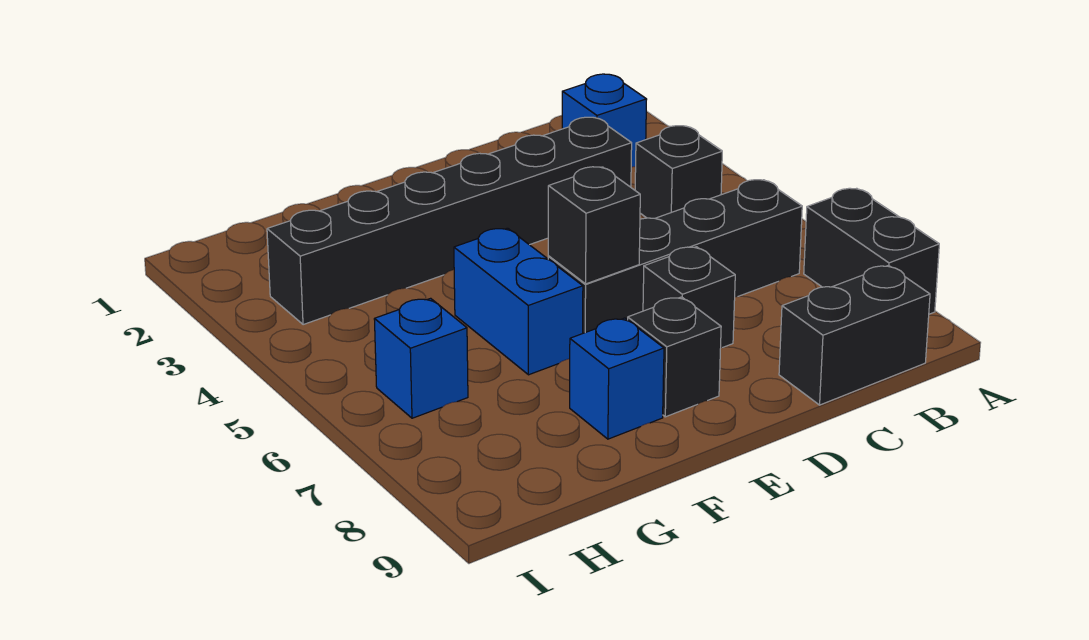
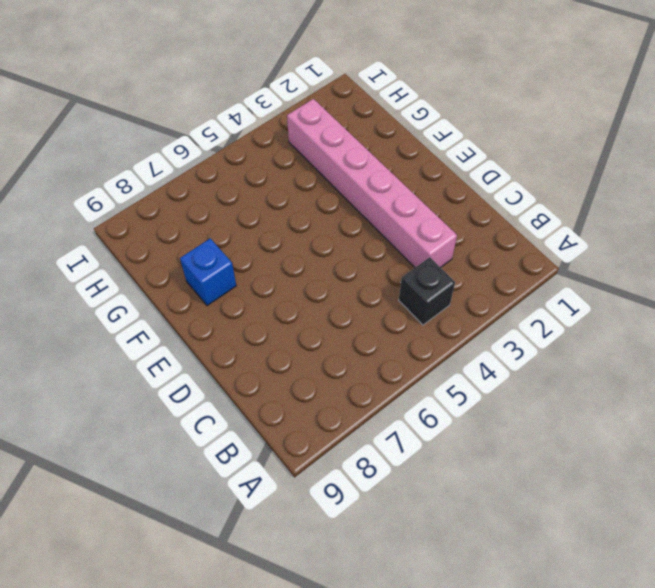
pink brick C3:H3 level 1 -> black brick C3:H3 level 1
none -> black brick A7:A8 level 1
none -> blue brick B2 level 1
none -> black brick B6:E6 level 1

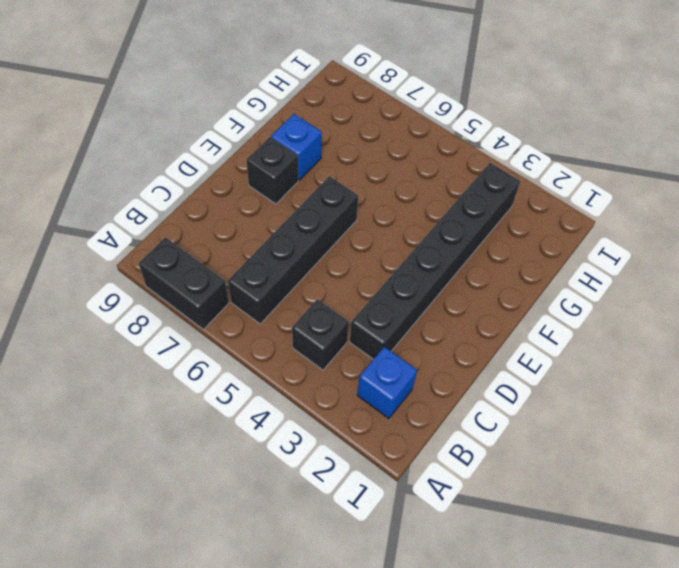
none -> black brick B9:C9 level 1
none -> black brick D7 level 1
none -> blue brick F5:F6 level 1

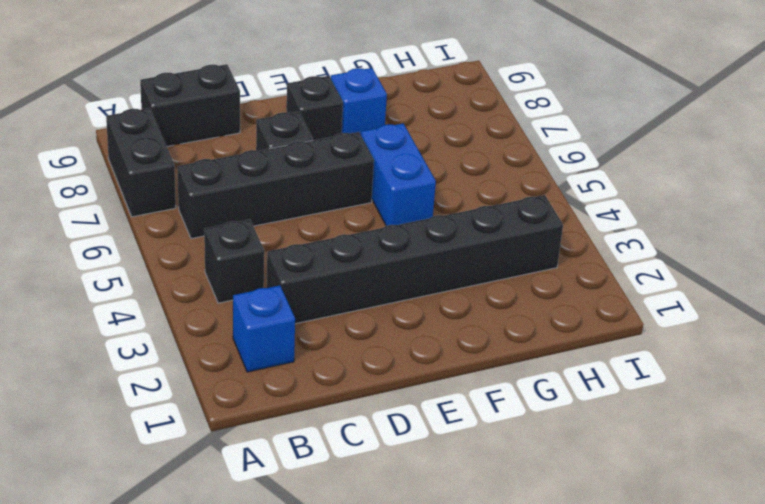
none -> blue brick H6 level 1
none -> black brick E6 level 2

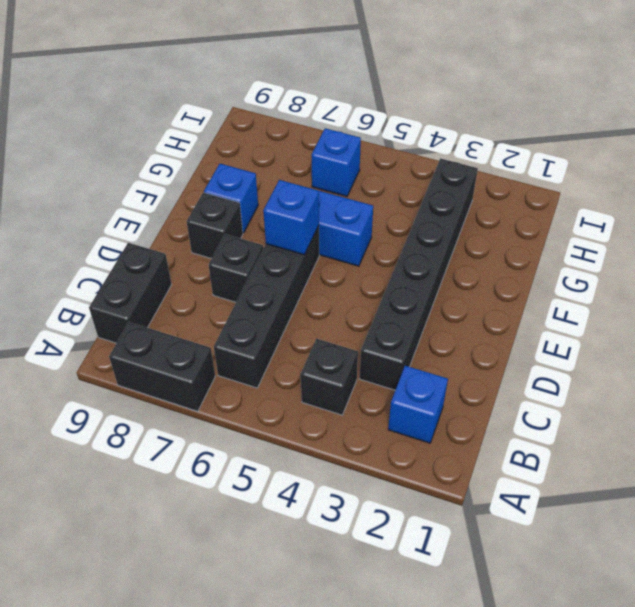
blue brick E6 level 2 -> black brick E6 level 2

